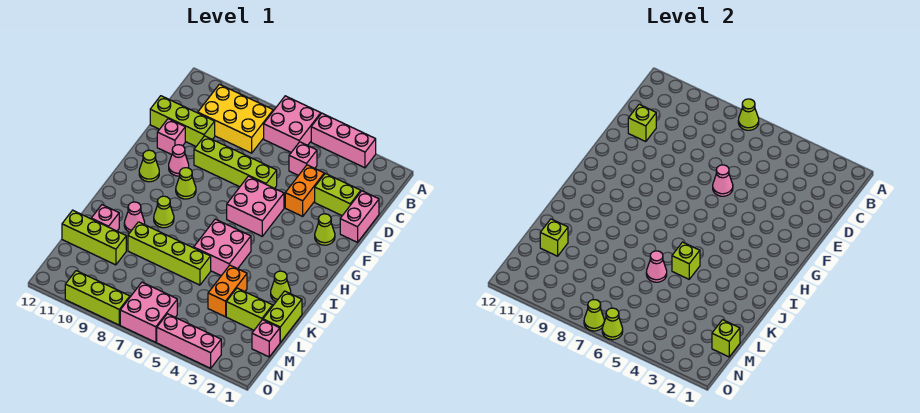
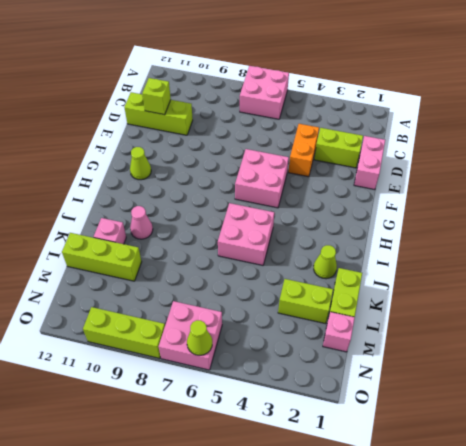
none -> pink brick A3:A5 level 1
none -> yellow brick B8:C10 level 1
none -> pink brick C5 level 1
none -> lime brick E6:E9 level 1

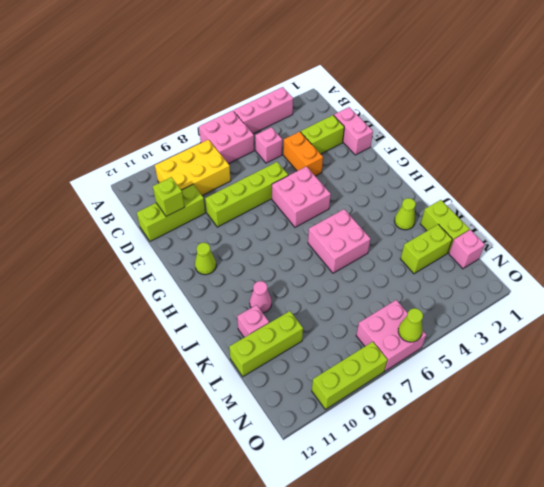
none -> pink brick E11 level 1
none -> lime cone F2 level 1
none -> pink cone F10 level 1
none -> lime cone G9 level 1

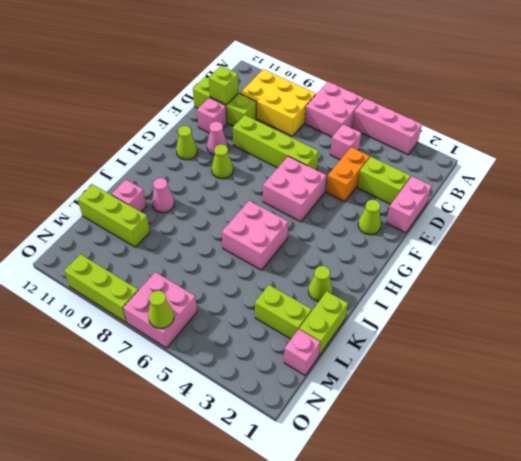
none -> lime cone I9 level 1
none -> orange brick K4:L4 level 1
none -> lime brick K6:K9 level 1
none -> pink brick O3:O5 level 1

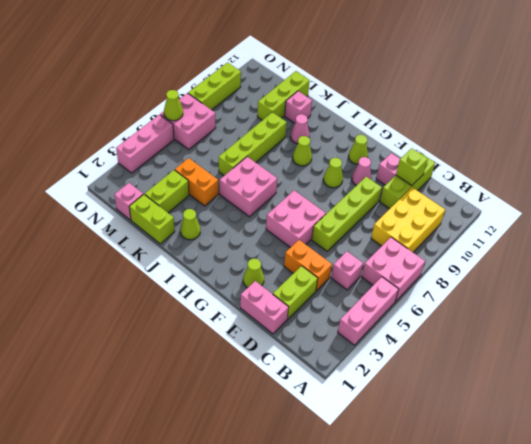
none -> lime cone A7 level 2
none -> pink cone E6 level 2
none -> lime brick J5 level 2
none -> pink cone K6 level 2

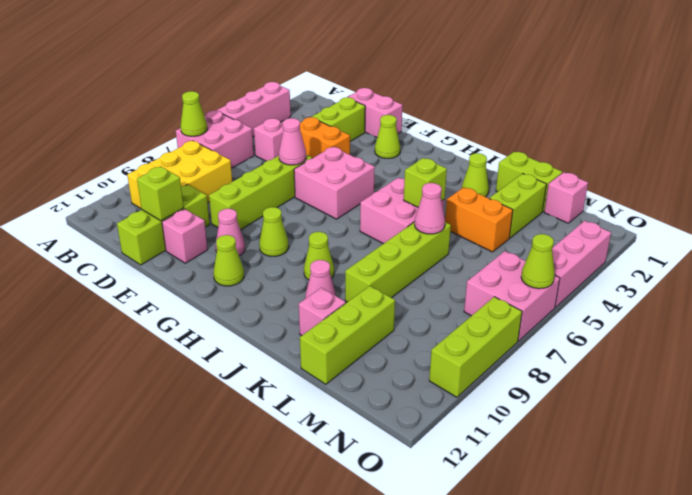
none -> lime brick L11 level 2
none -> lime brick M1 level 2
none -> lime cone O7 level 2

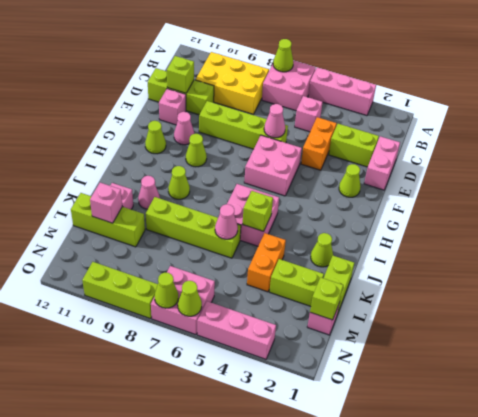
pink brick L11 level 2 -> lime brick L11 level 2

